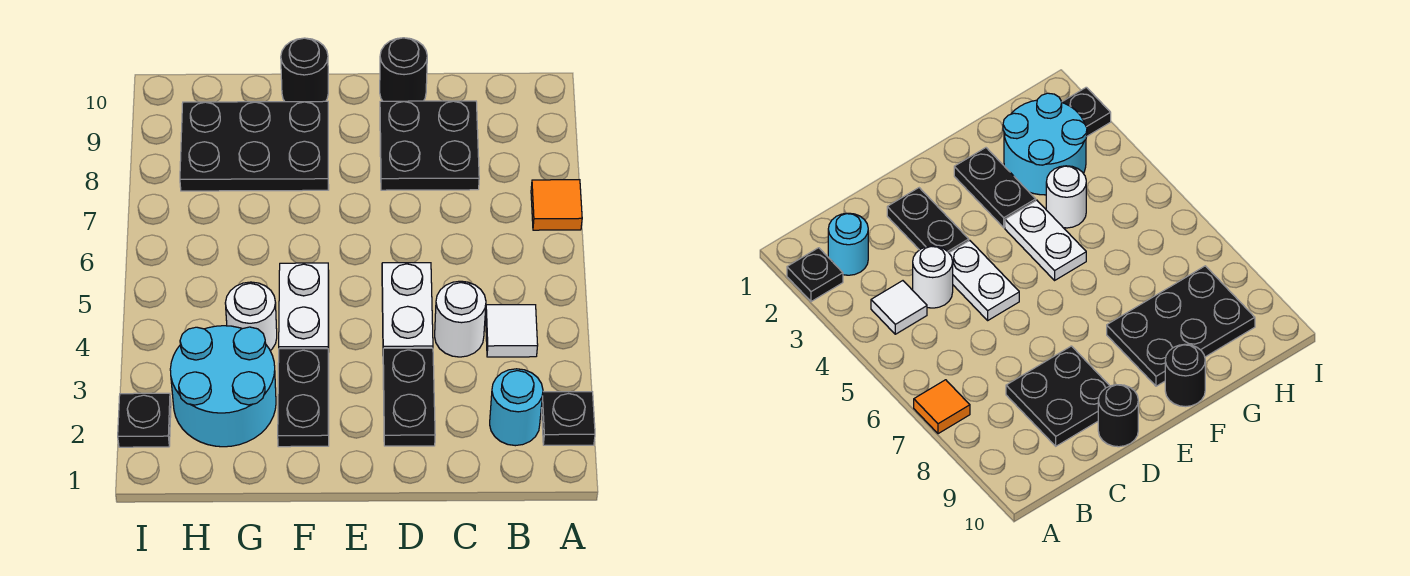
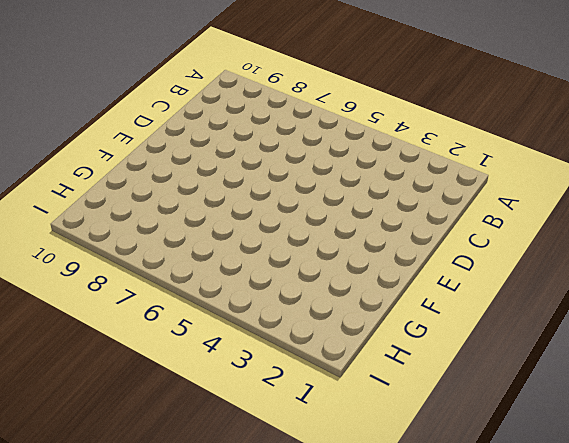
none -> black plate A2 level 1
none -> orange tile A7 level 1
none -> cyan round brick B2 level 1

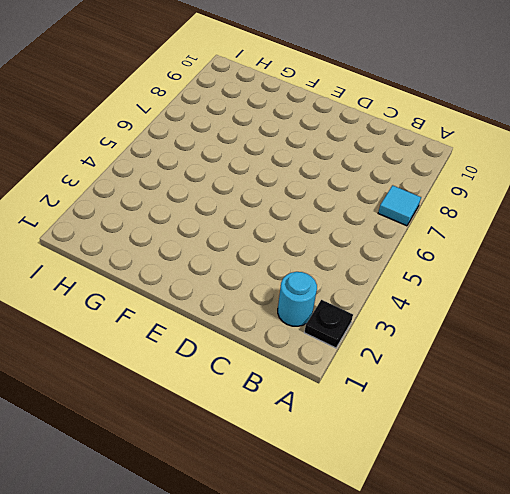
cyan tile A7 level 1 -> orange tile A7 level 1
none -> white tile B4 level 1
none -> white round brick C4 level 1
none -> black plate C8:D9 level 1

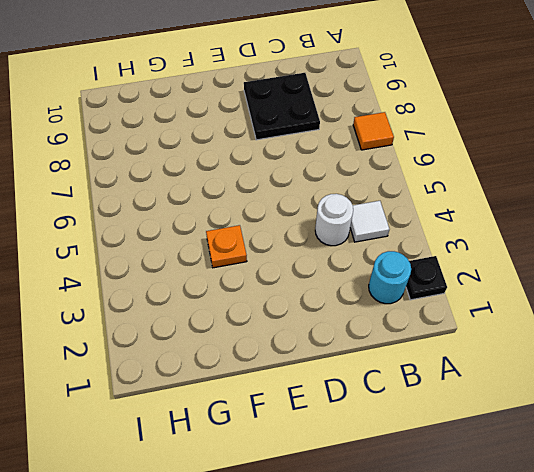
orange plate F4 level 1 -> white plate F4:F5 level 1
none -> black plate D2:D3 level 1
none -> white plate D4:D5 level 1
none -> black round brick D10 level 1

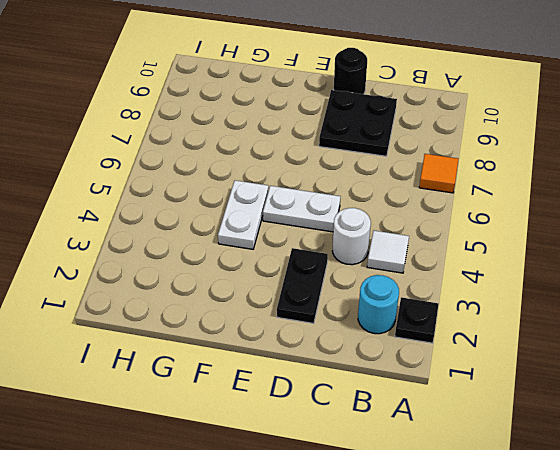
white plate D5:E5 level 1 -> white plate D4:D5 level 1
none -> black plate F2:F3 level 1
none -> black plate F8:H9 level 1
none -> black round brick F10 level 1

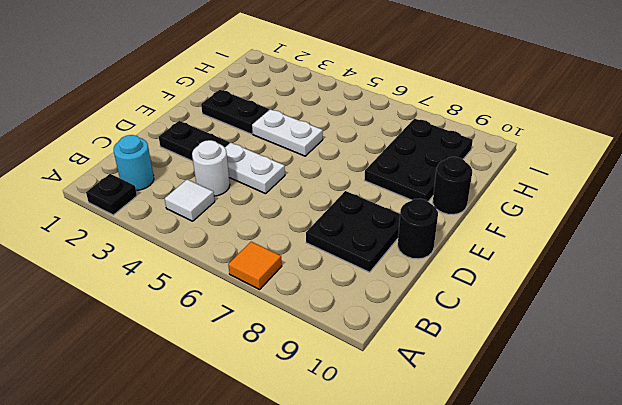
none -> cyan round brick G2:H3 level 1
none -> white round brick G4 level 1
none -> black plate I2 level 1

